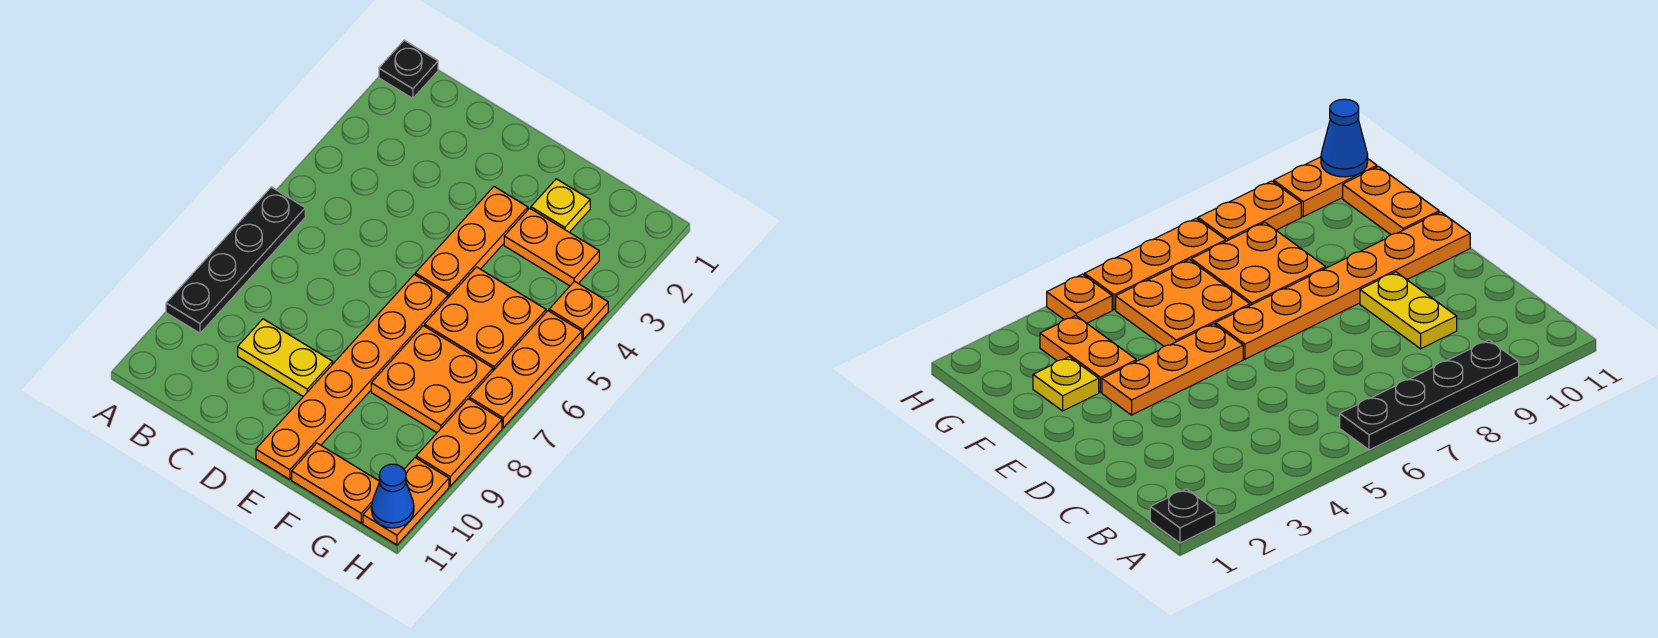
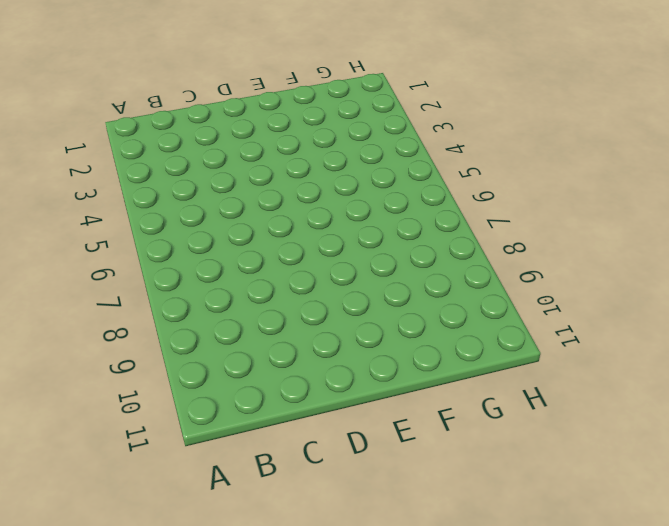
none -> black plate A1 level 1
none -> black plate A6:A9 level 1
none -> yellow plate C9:D9 level 1

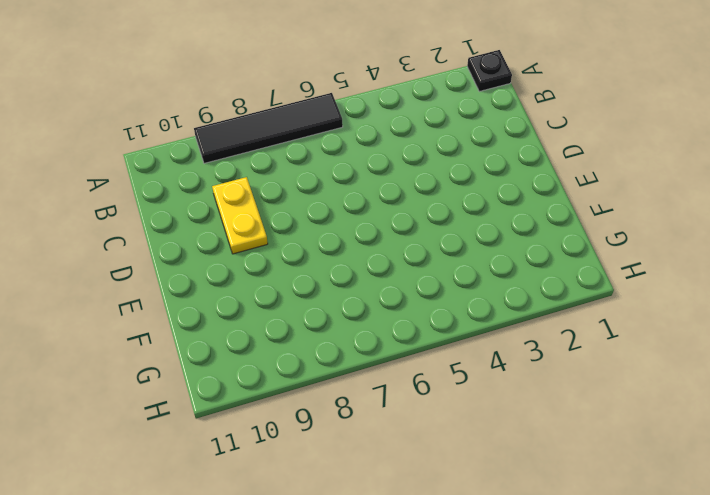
black tile A6:A9 level 1 -> black plate A6:A9 level 1
none -> orange plate E3:E5 level 1
none -> orange plate E6:E11 level 1
none -> yellow plate F2 level 1

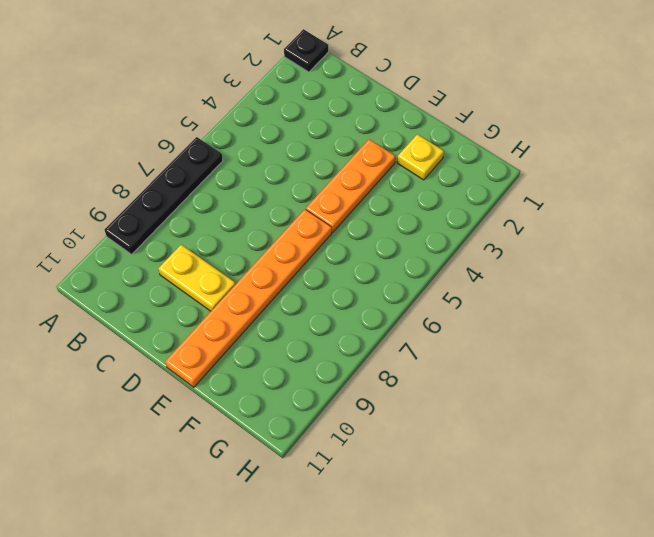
none -> orange plate F3:G3 level 1
none -> orange plate F5:G6 level 1
none -> orange plate F7:G8 level 1

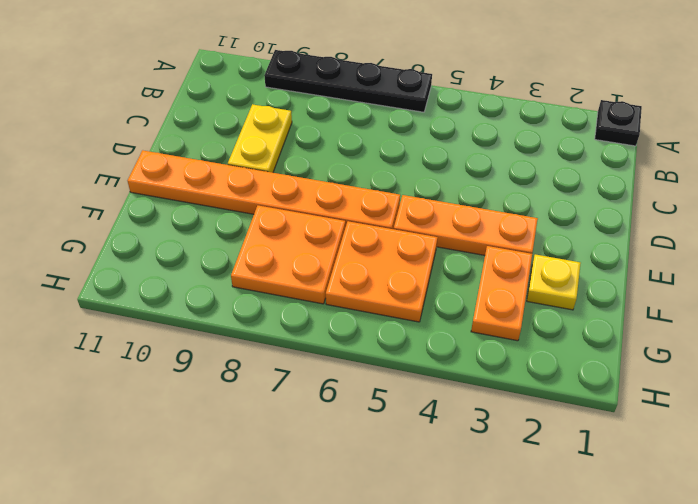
none -> orange plate F11:G11 level 1
none -> orange plate H4 level 1
none -> orange plate H5:H7 level 1

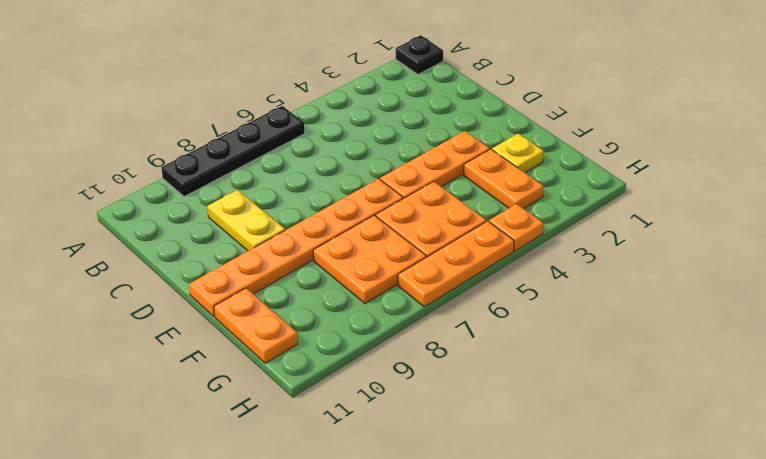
none -> orange plate H8:H9 level 1
none -> orange plate H10:H11 level 1
none -> blue cone H11 level 2

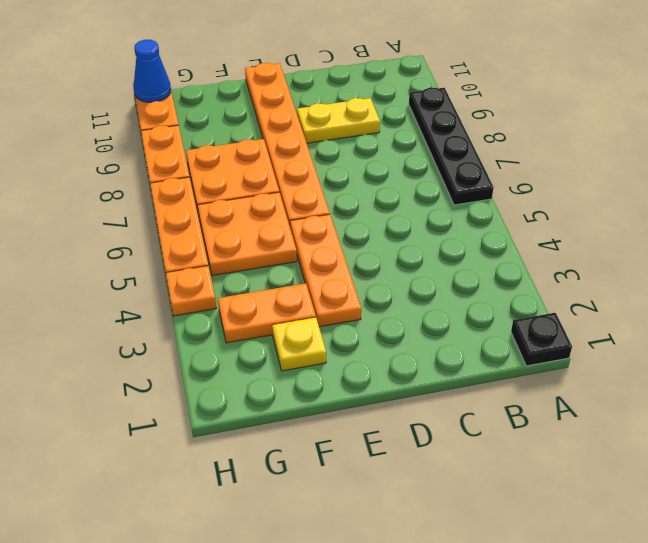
none -> orange plate F11:G11 level 1

